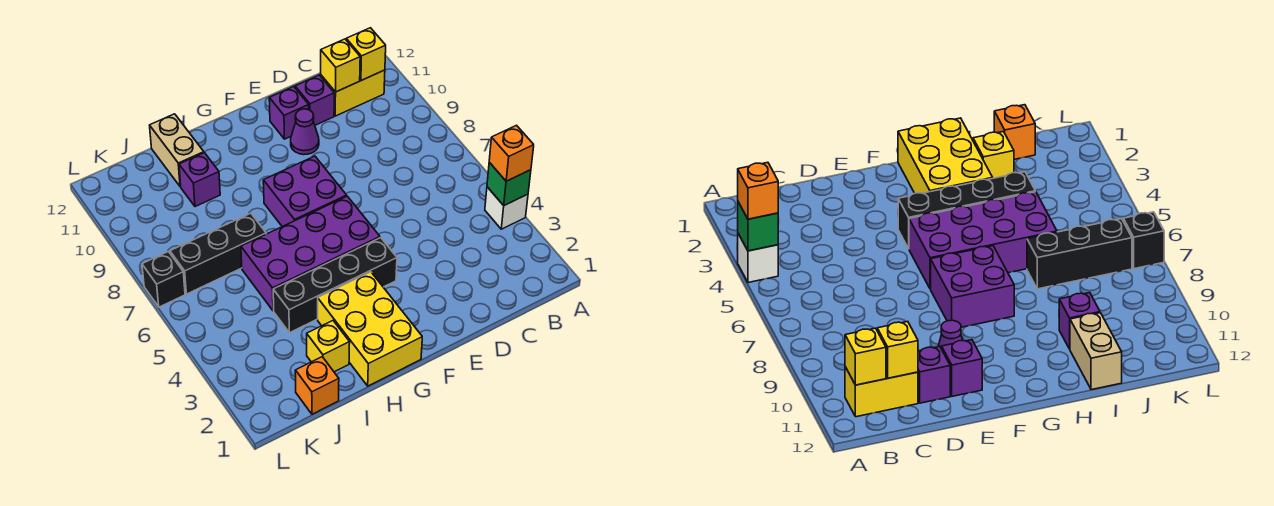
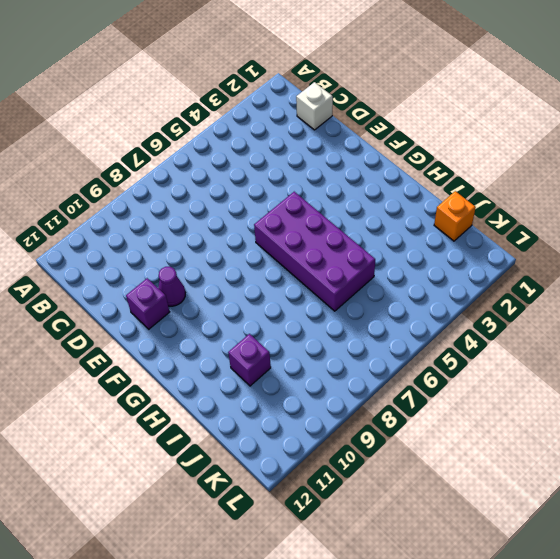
white brick C1 level 1 -> white brick A4 level 1
none -> yellow brick B11:C11 level 1
none -> purple brick D11 level 1
none -> black brick F4:I4 level 1

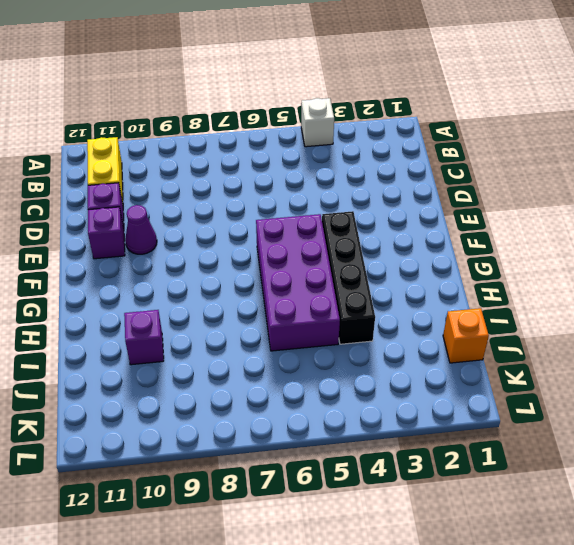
none -> purple brick F7:G8 level 1
none -> yellow brick G1:H3 level 1
none -> yellow brick I2 level 1

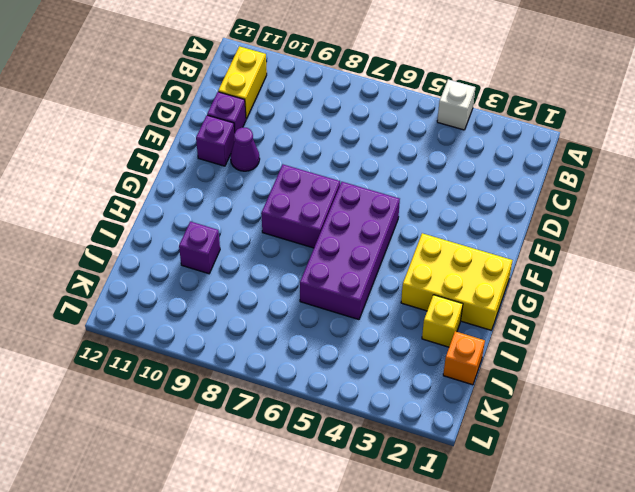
none -> black brick F4:I4 level 1
none -> black brick I7:K7 level 1
none -> tan brick I11:I12 level 1

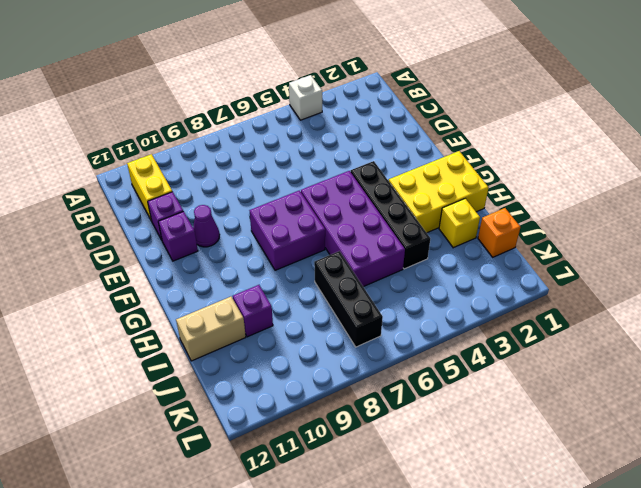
none -> black brick L7 level 1
none -> green brick A4 level 2
none -> yellow brick B11 level 2

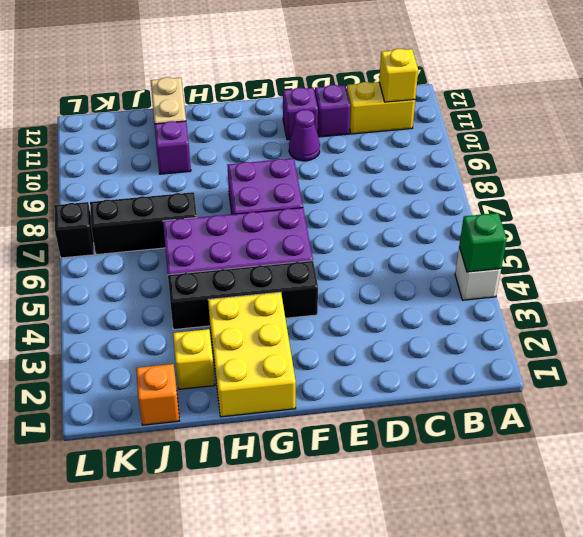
none -> yellow brick C11 level 2
none -> orange brick A4 level 3

